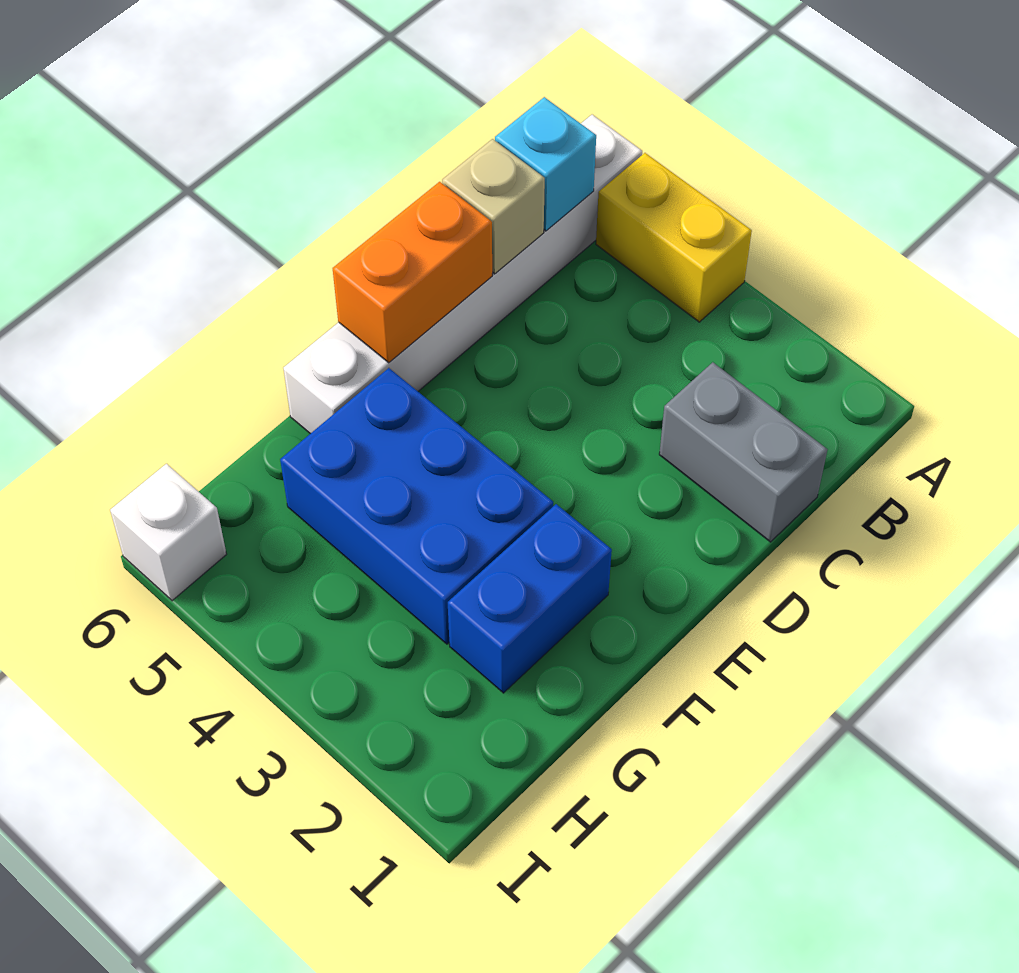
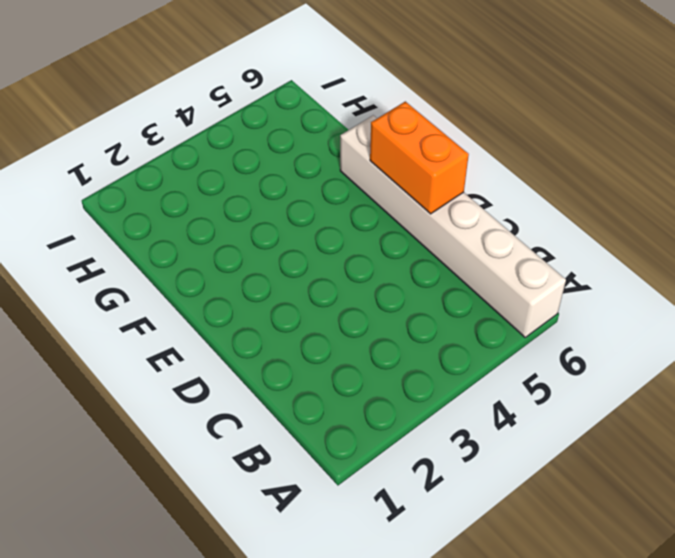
none -> yellow brick A4:A5 level 1
none -> grey brick C1:C2 level 1

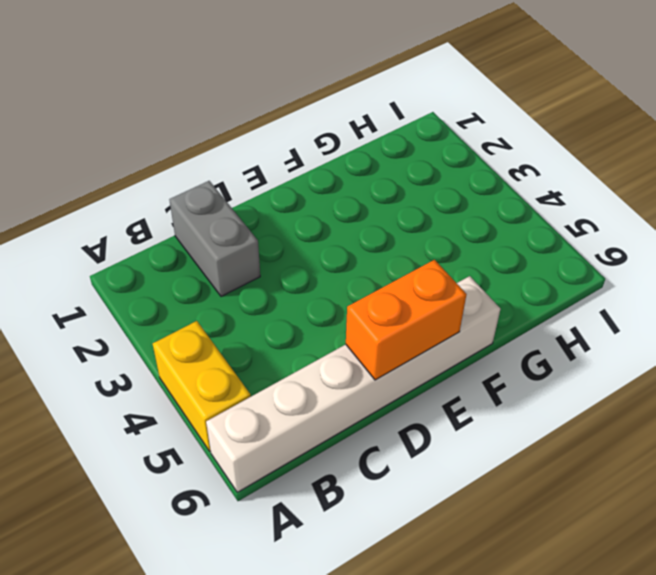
none -> blue brick F2:G2 level 1
none -> blue brick F3:G5 level 1

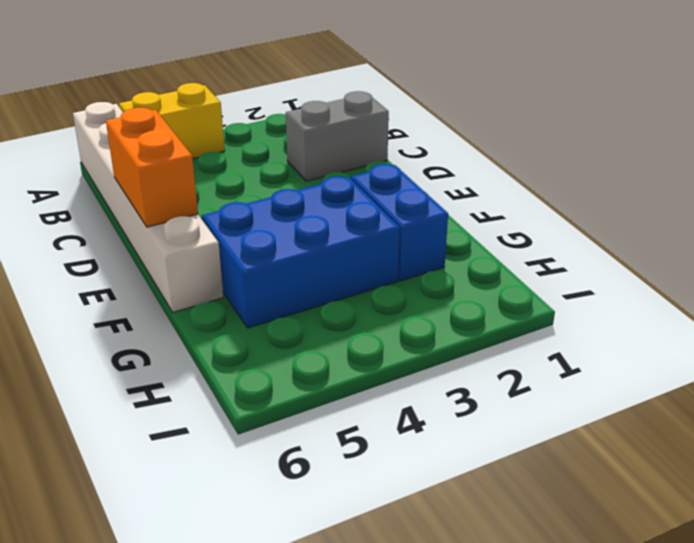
none -> white brick I6 level 1
none -> cyan brick B6 level 2

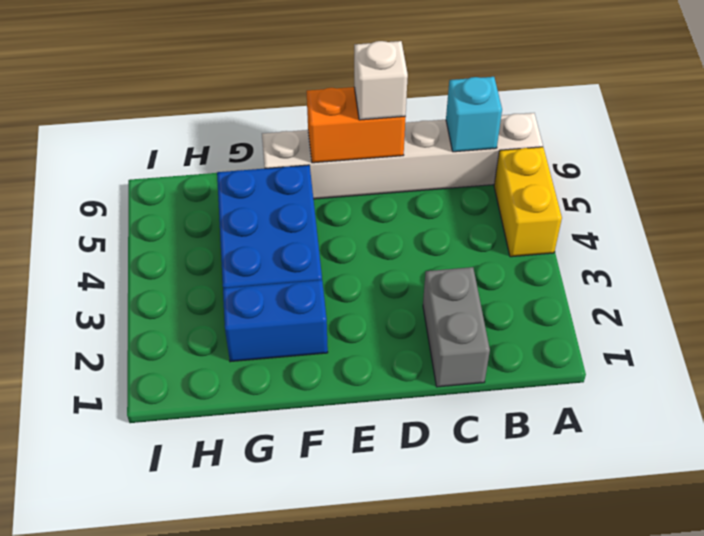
white brick D6 level 3 -> white brick I6 level 1
none -> tan brick C6 level 2

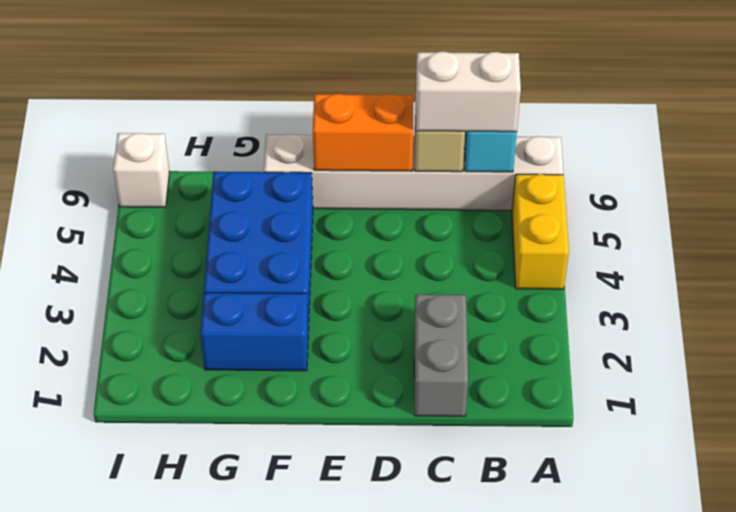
white brick B6:C6 level 3 -> none

